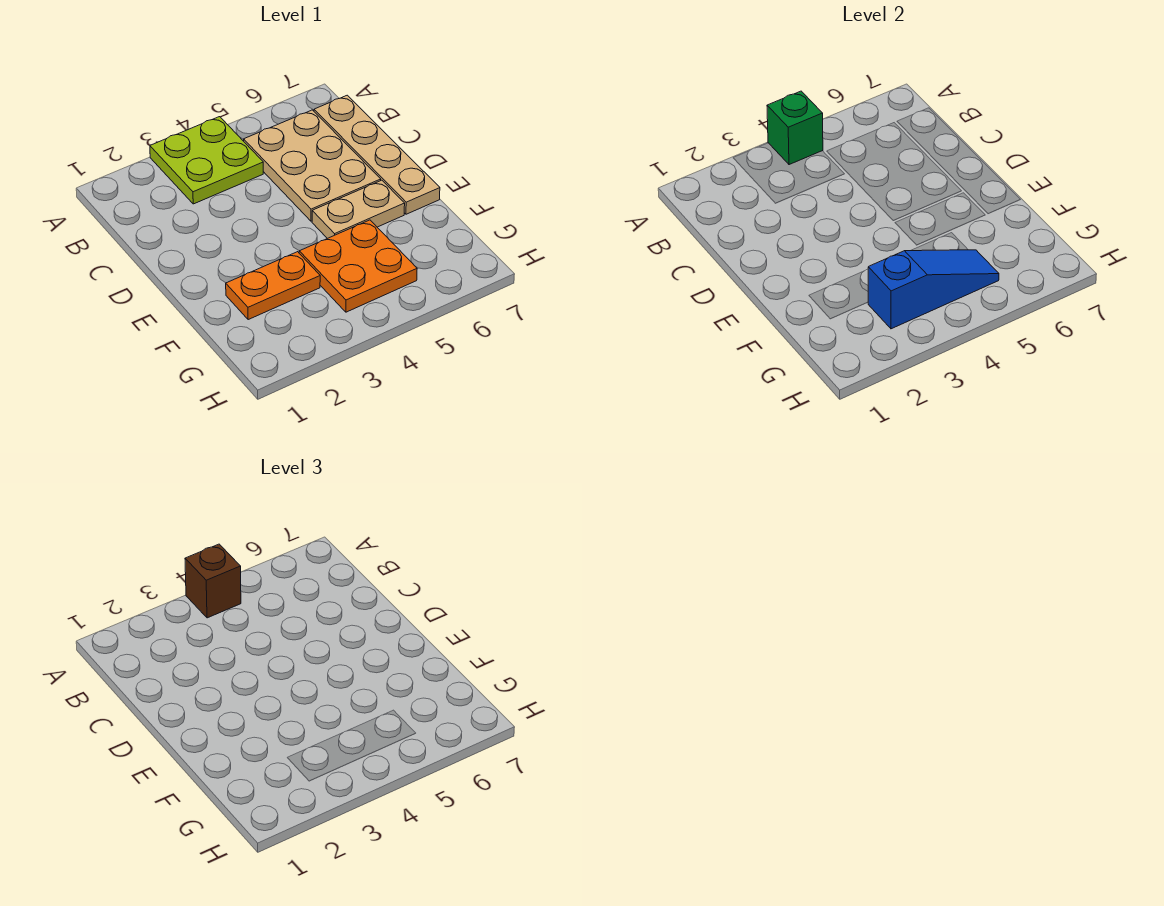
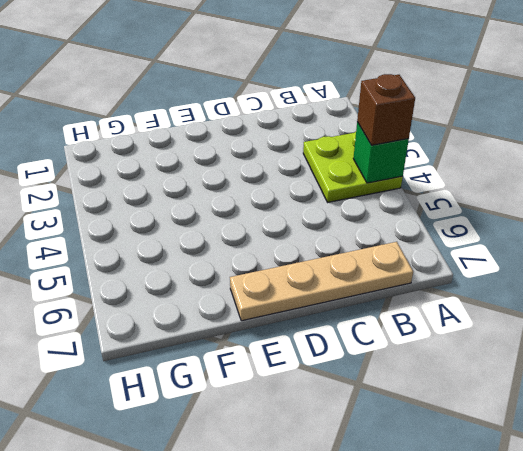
none -> tan plate B5:D6 level 1
none -> tan plate E5:E6 level 1

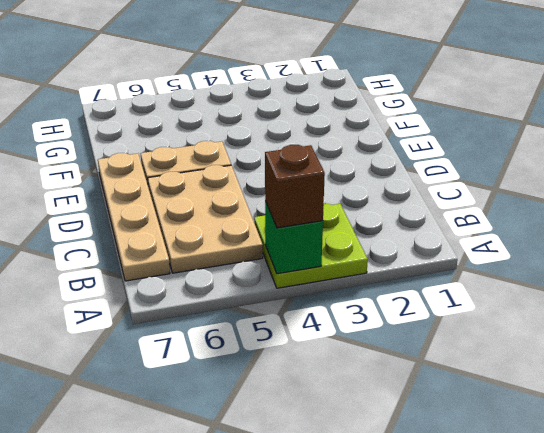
none -> orange plate F2:F3 level 1
none -> orange plate F4:G5 level 1

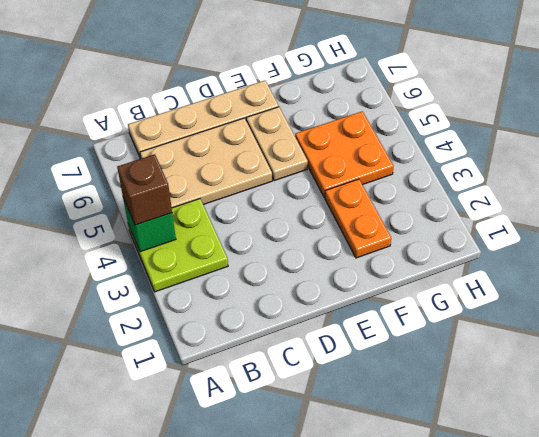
none -> blue slope G3:G5 level 2 top 3

